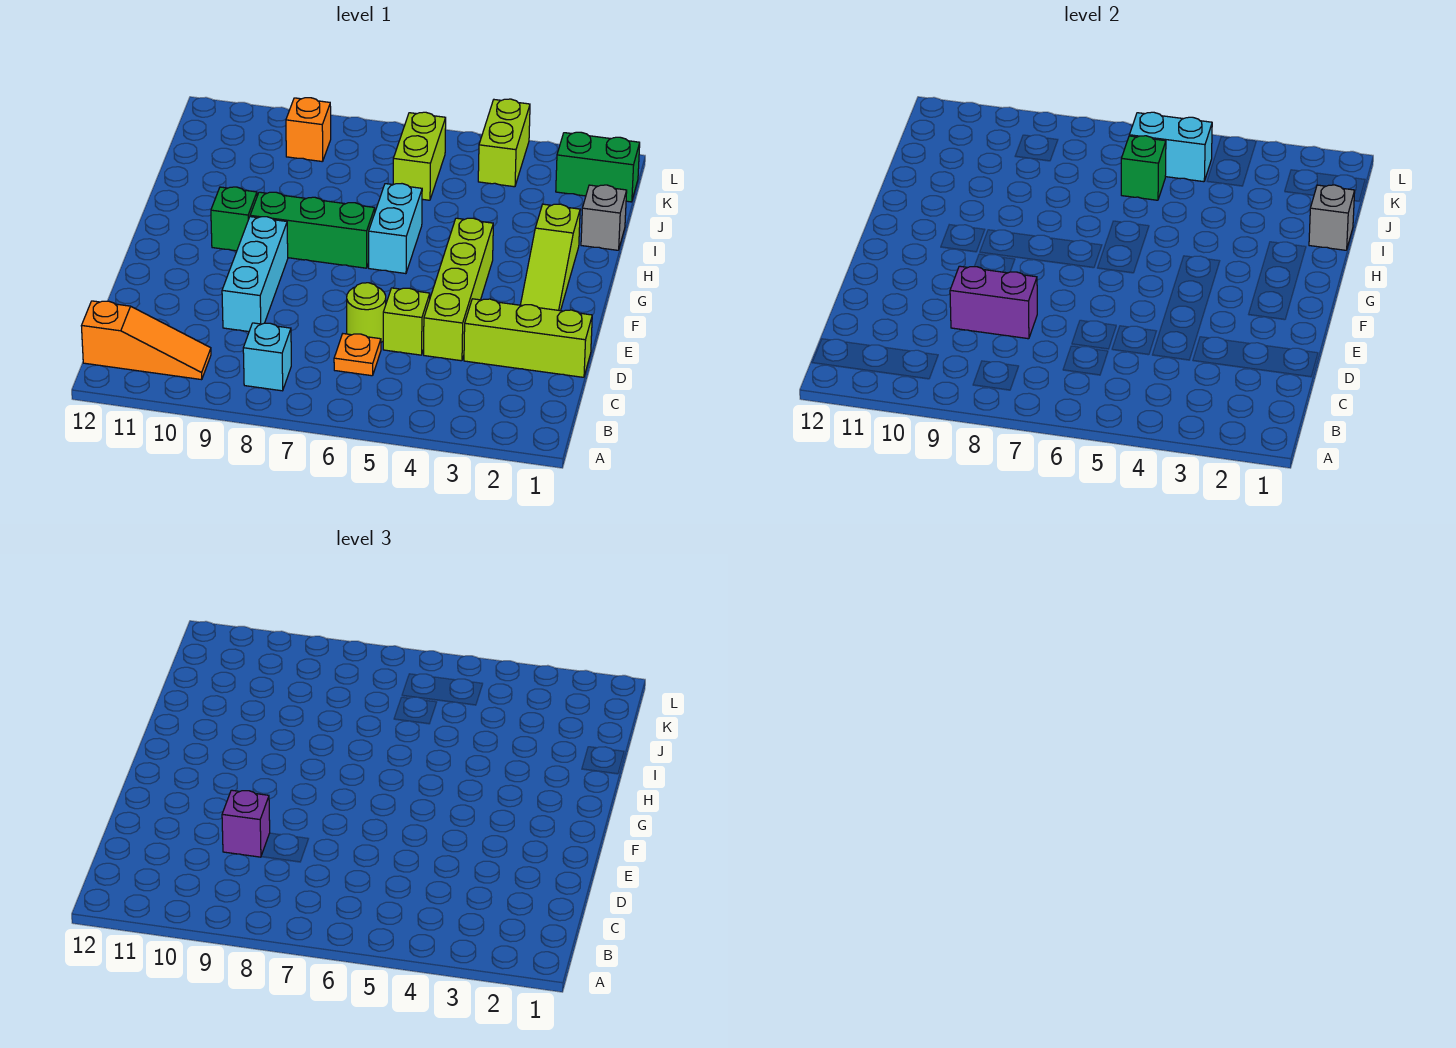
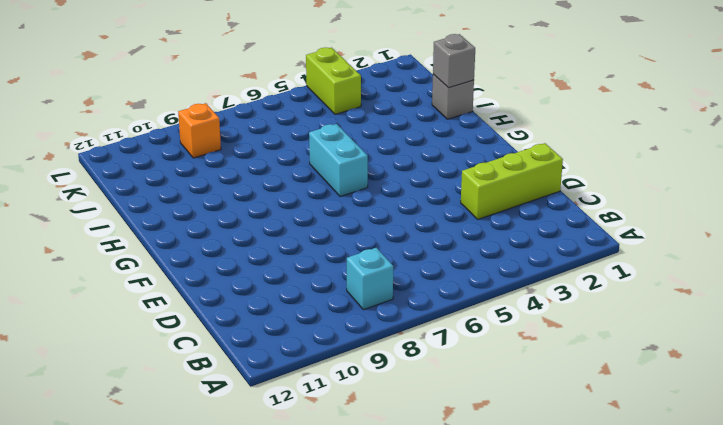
none -> orange slope B10:B12 level 1 top 12
none -> orange plate C6 level 1
none -> lime brick D4:G4 level 1

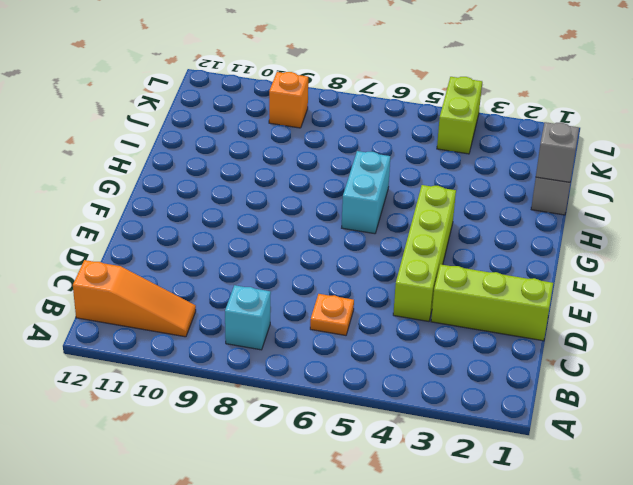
none -> lime brick D5 level 1
none -> lime round brick D6 level 1
none -> cyan brick D9:F9 level 1

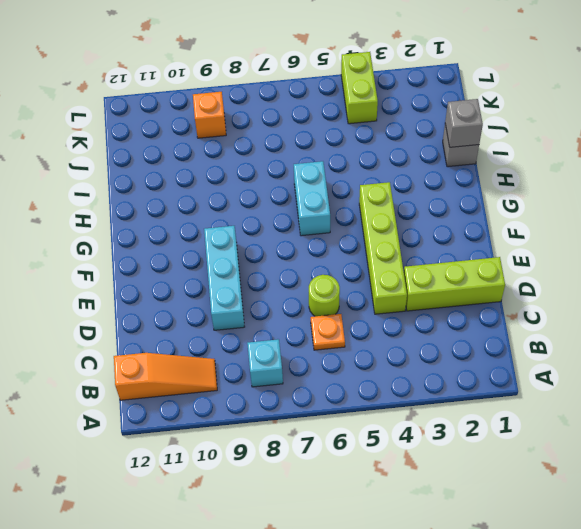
none -> lime brick D5 level 1
none -> lime slope F2:H2 level 1 top H
none -> green brick G7:G9 level 1

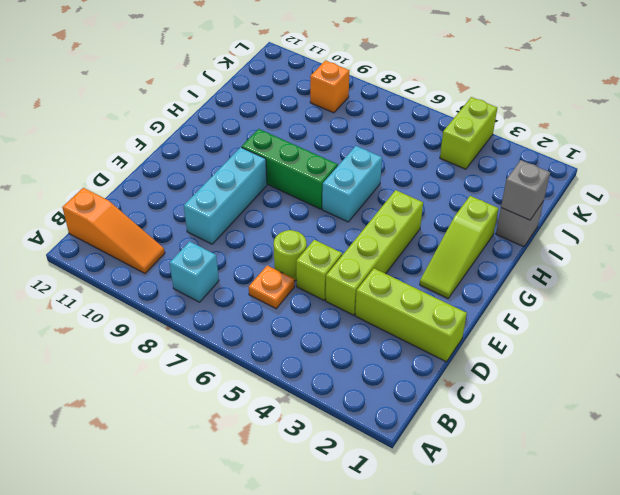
none -> green brick G10 level 1
none -> lime brick J6:K6 level 1
none -> green brick K1:K2 level 1

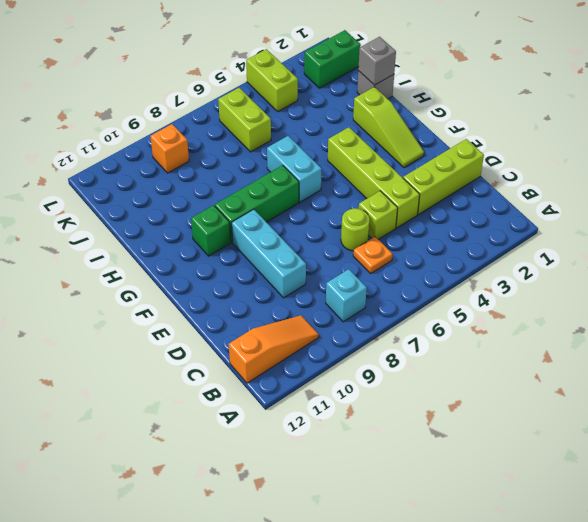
none -> purple brick D8:D9 level 2
none -> green brick J6 level 2
none -> cyan brick K5:K6 level 2

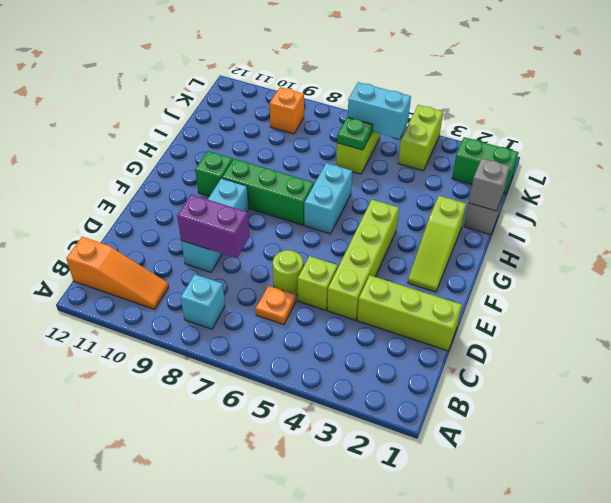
green plate J6 level 2 -> green brick J6 level 2
none -> purple brick D9 level 3

